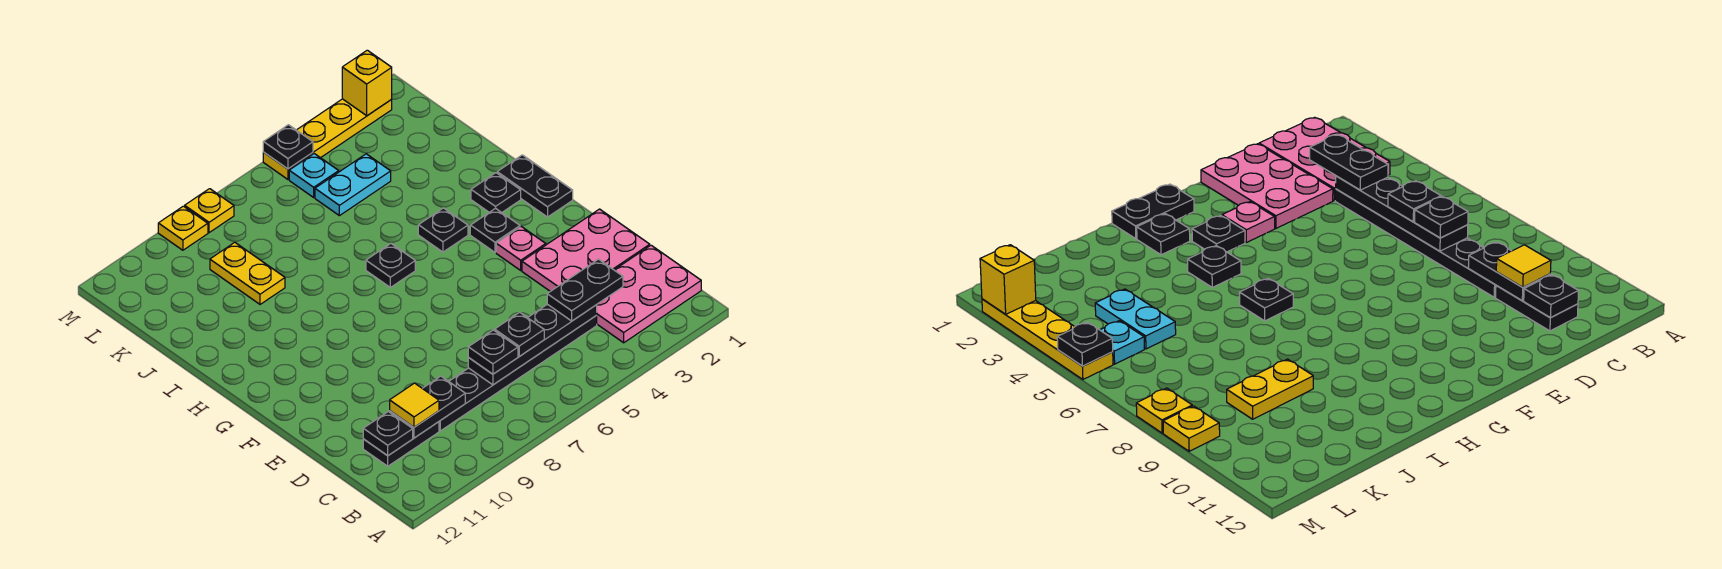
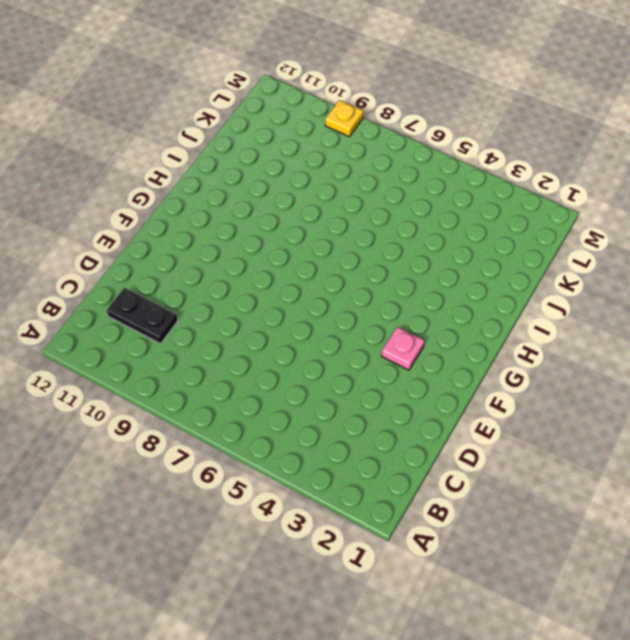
none -> pink plate B1:C3 level 1
none -> black plate C4:C9 level 1
none -> pink plate D1:E3 level 1

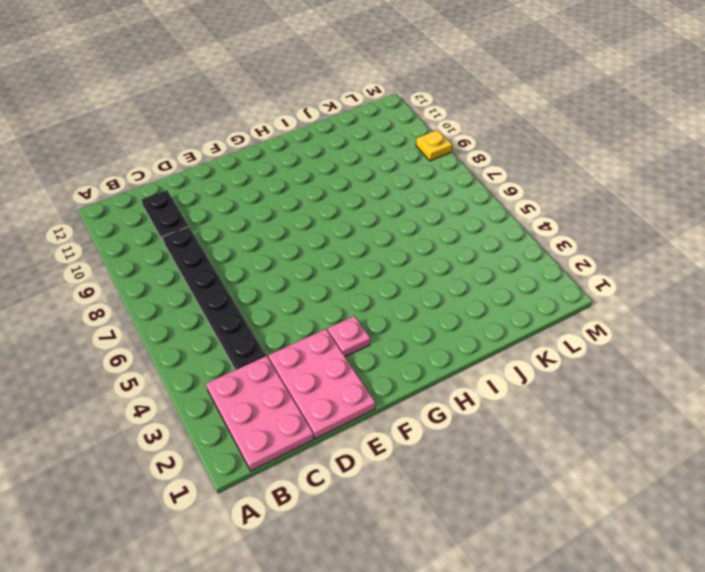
none -> black plate G1:H1 level 1
none -> black plate G3 level 1
none -> black plate H2 level 1

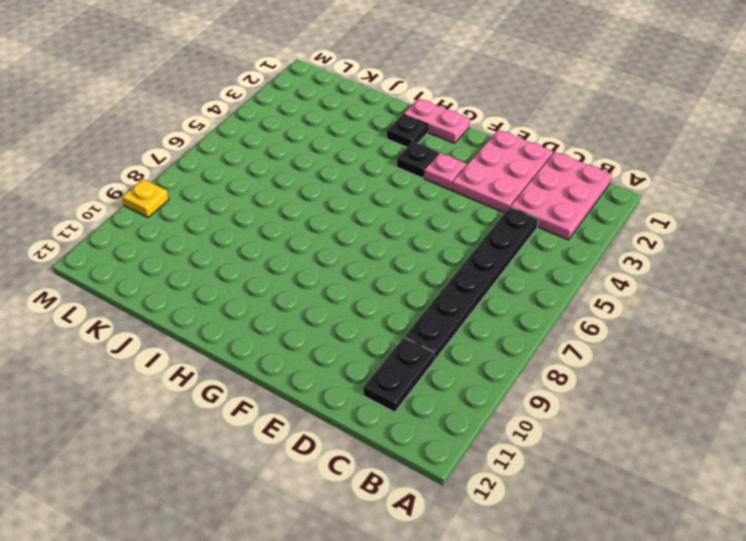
pink plate G1:H1 level 1 -> black plate G1:H1 level 1
none -> black plate H4 level 1
none -> black plate H6 level 1
none -> yellow plate J9:K9 level 1

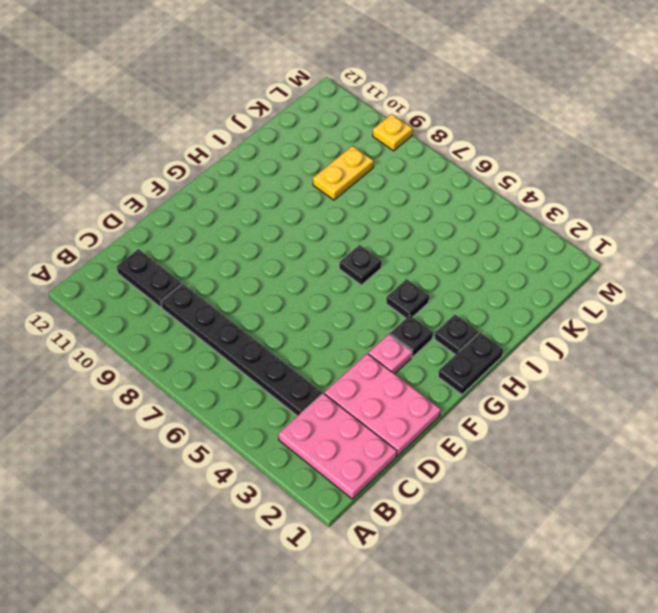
none -> cyan plate K4:K5 level 1
none -> cyan plate L5 level 1
none -> yellow plate M2:M5 level 1

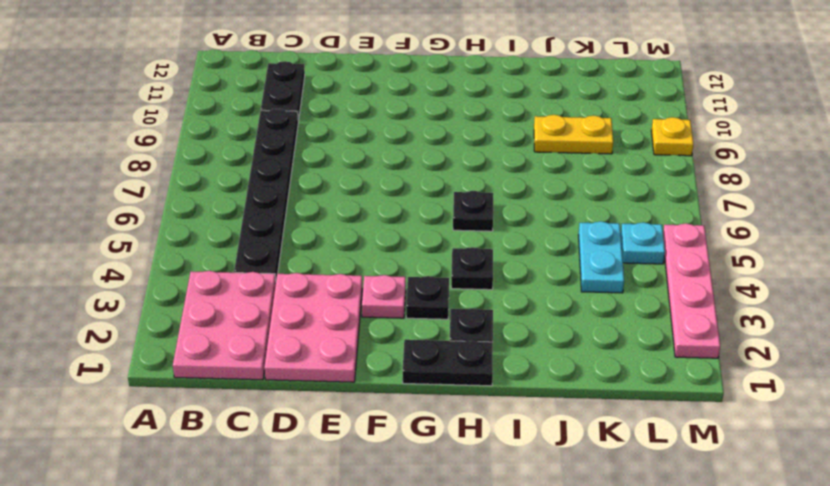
pink plate M2:M5 level 1 -> yellow plate M2:M5 level 1
none -> yellow plate M8 level 1
none -> black plate C4:C7 level 2
none -> black plate C9:C10 level 2

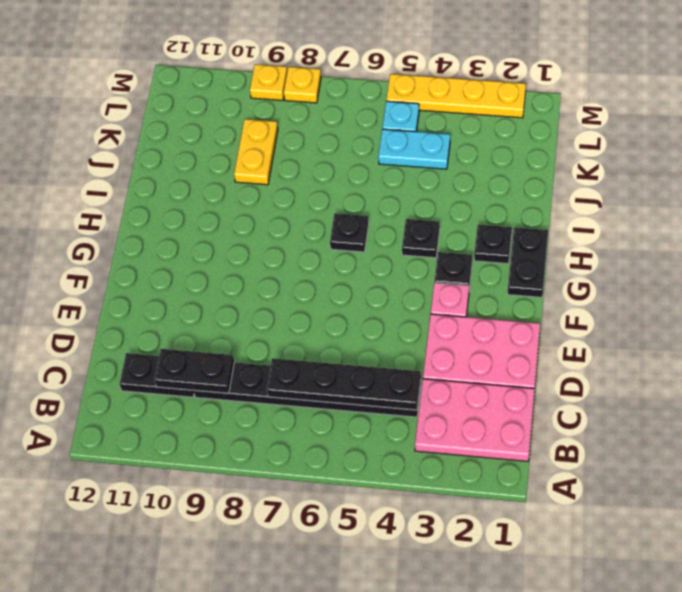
none -> black plate C11 level 2
none -> yellow brick M2 level 2
none -> black plate M5 level 2

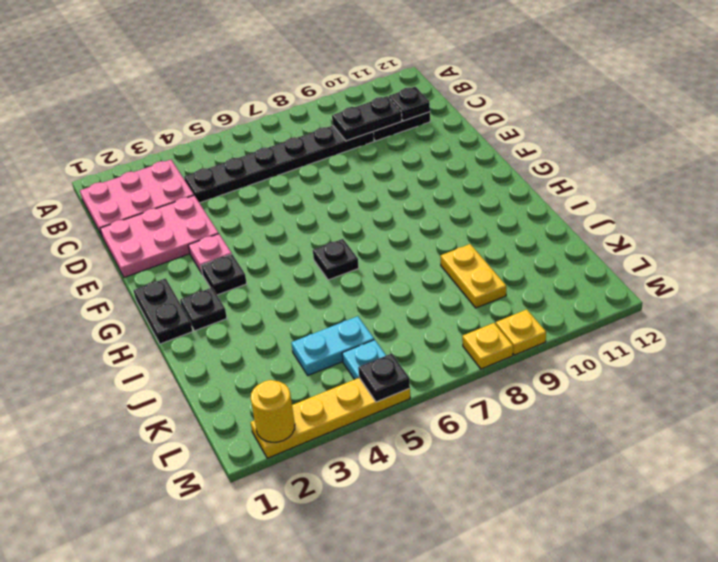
yellow round brick M2 level 2 -> yellow brick M2 level 2
none -> black plate H4 level 1
none -> black plate C4:C7 level 2
none -> black plate C3:C4 level 3

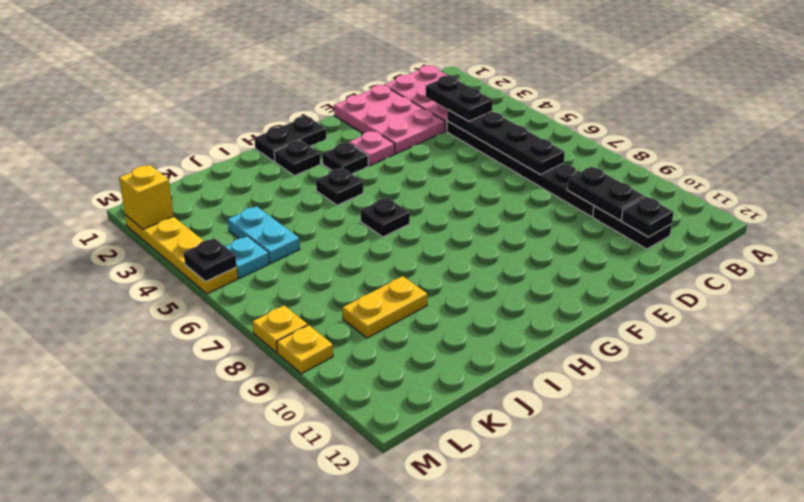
none -> black plate C6 level 3
none -> black plate C7 level 3
none -> yellow tile C10 level 3

